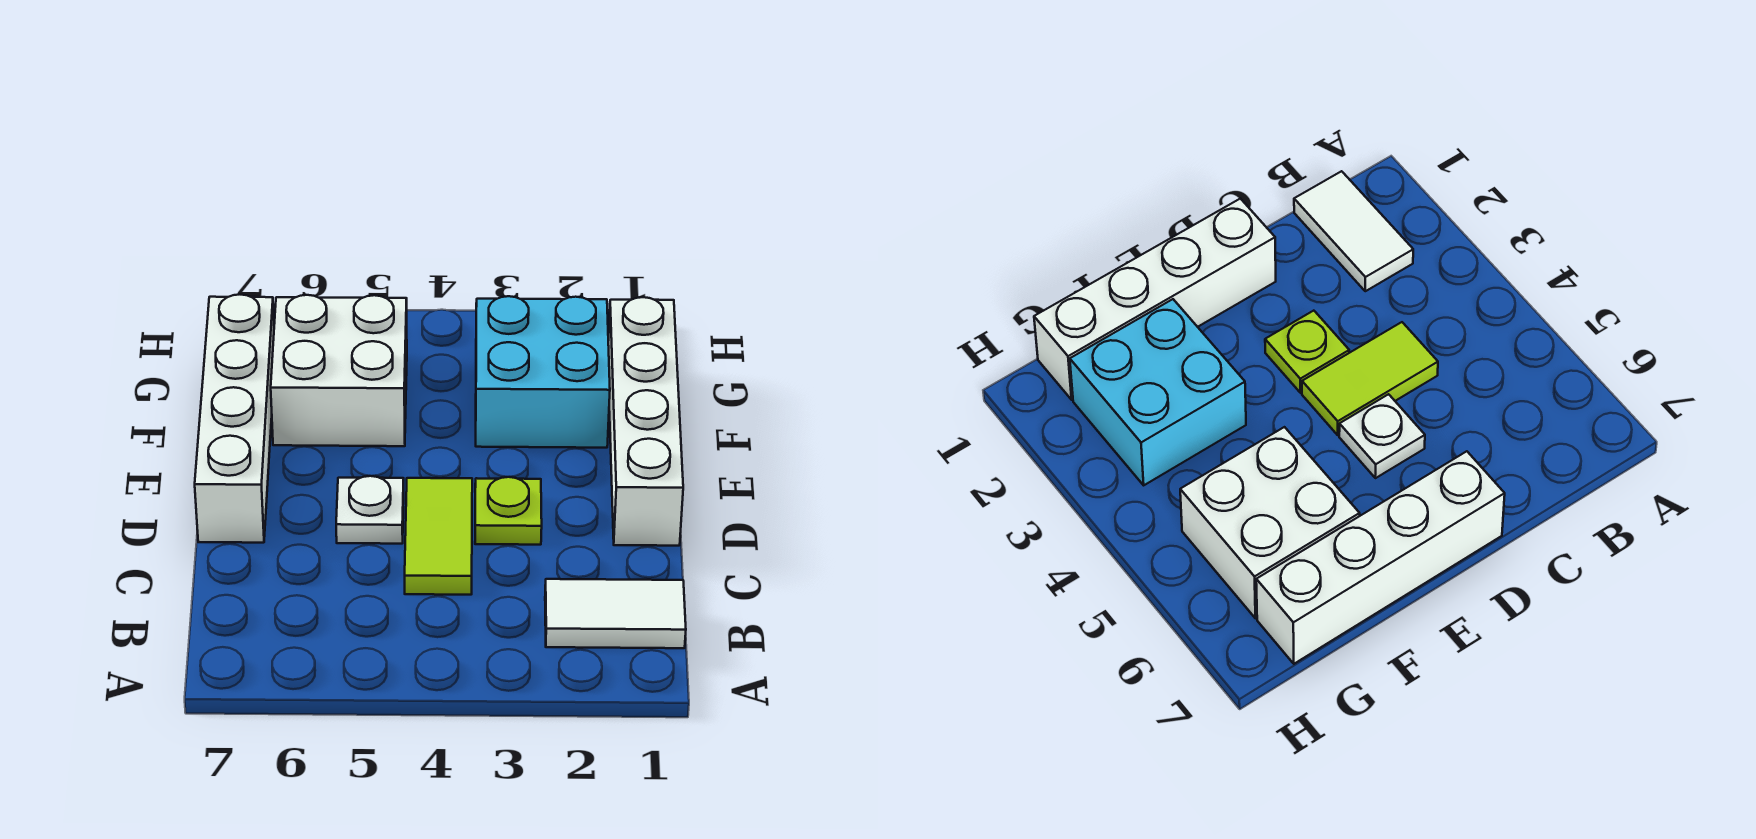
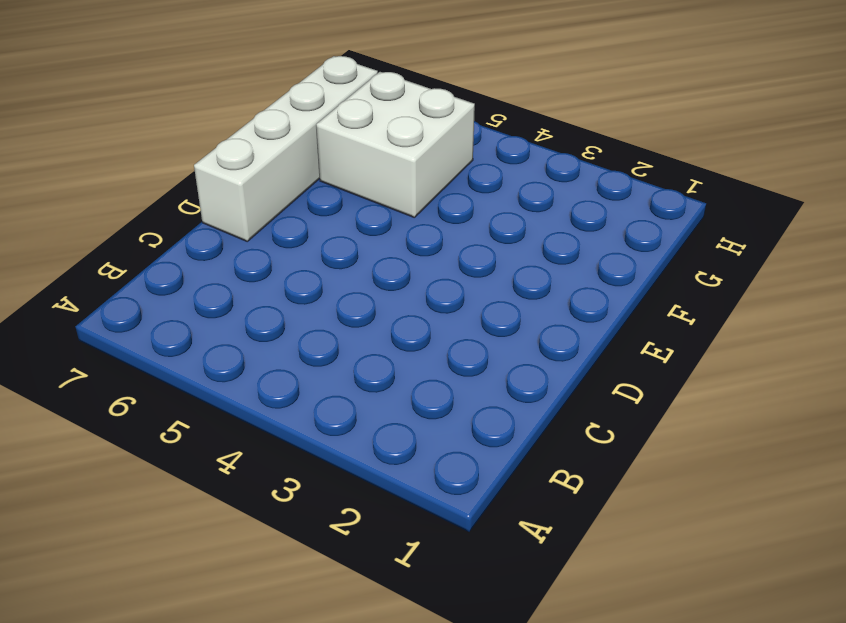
none -> white tile B1:B2 level 1
none -> lime tile C4:D4 level 1

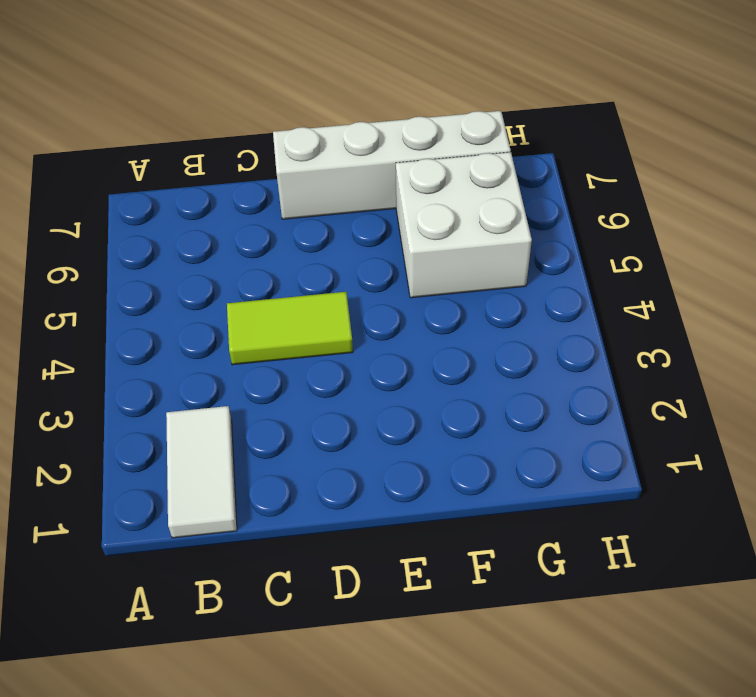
none -> white brick D1:G1 level 1
none -> lime plate D3 level 1

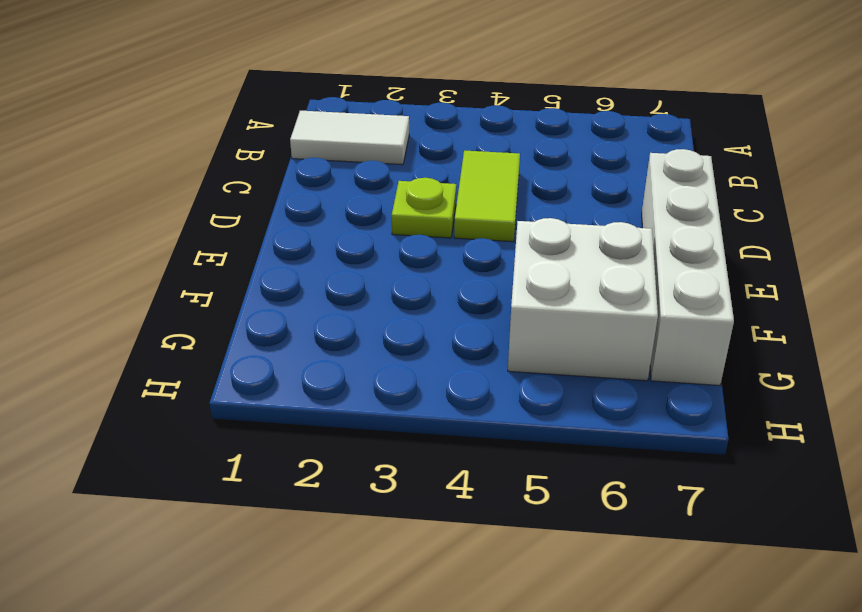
none -> white brick D1:G1 level 1
none -> white plate D5 level 1

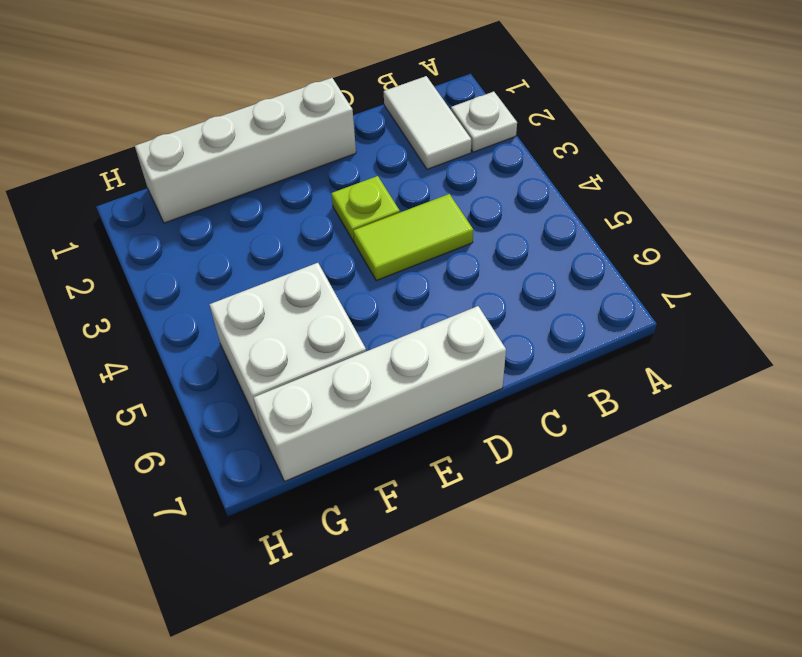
white plate A2 level 1 -> white plate D5 level 1
none -> cyan brick F2:G3 level 1

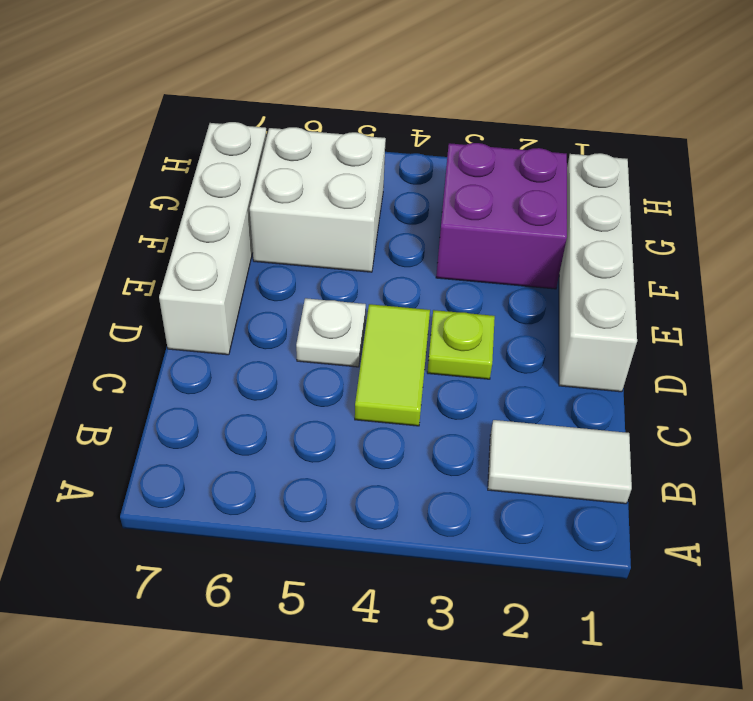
purple brick F2:G3 level 1 -> cyan brick F2:G3 level 1

